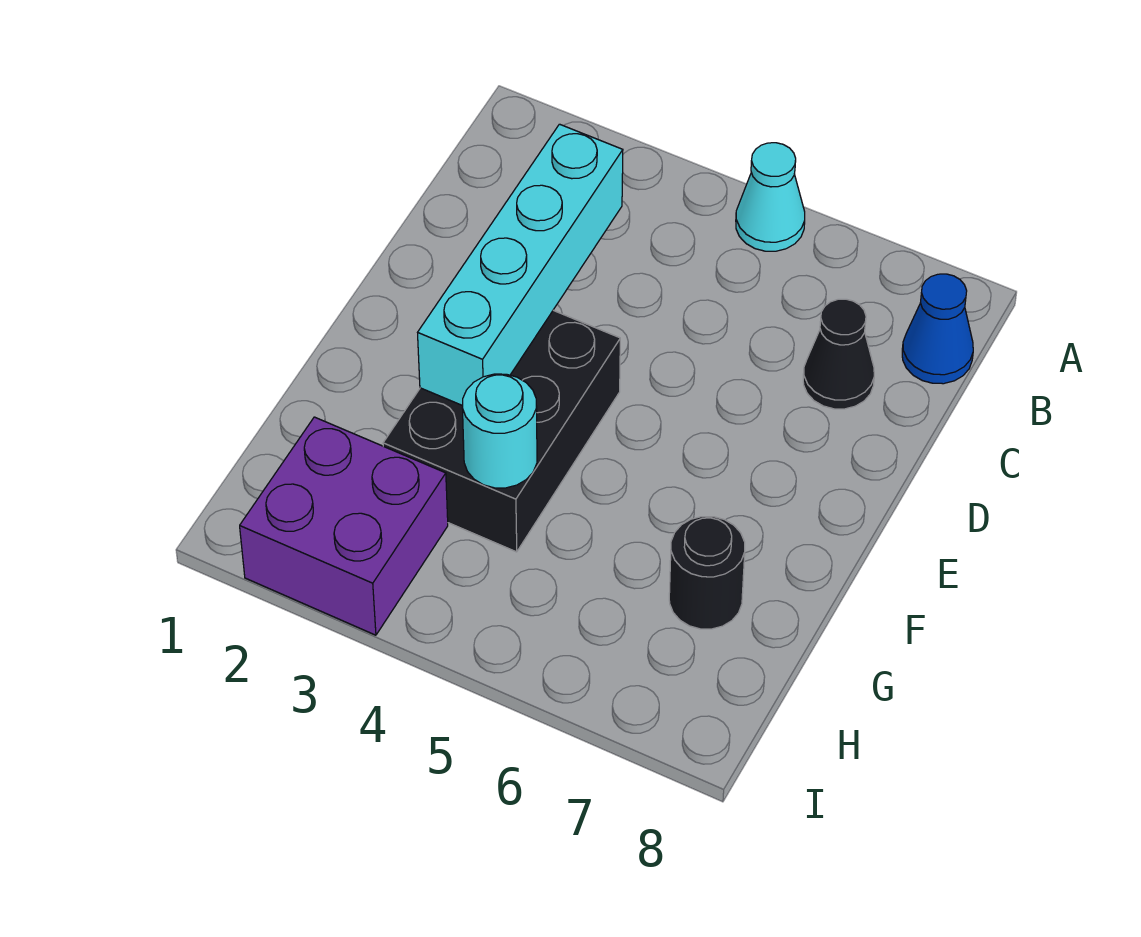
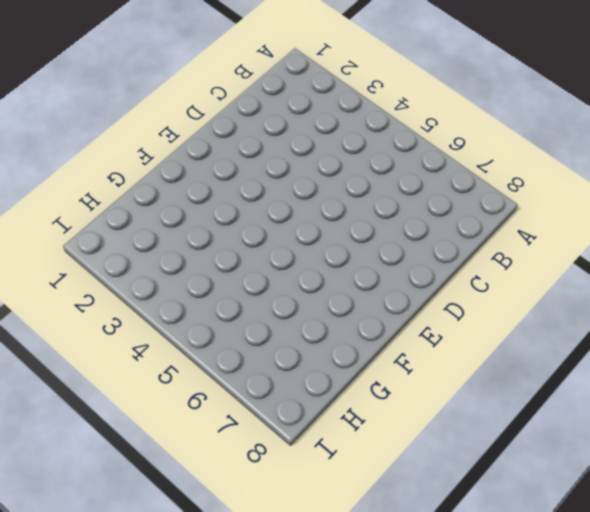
none -> cyan cone A5 level 1
none -> blue cone B8 level 1

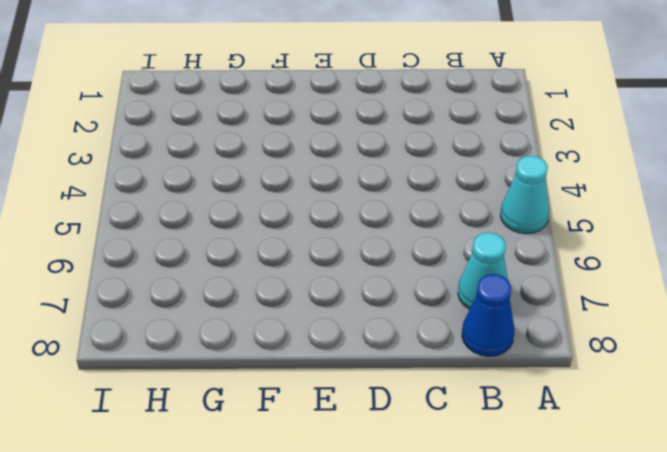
cyan cone B7 level 1 -> none
none -> black cone C7 level 1
none -> black brick E3:G4 level 1

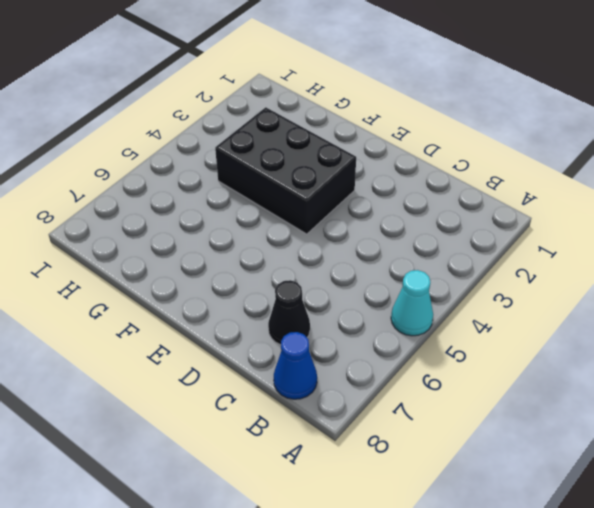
none -> black round brick G7 level 1
none -> purple brick H2:I3 level 1

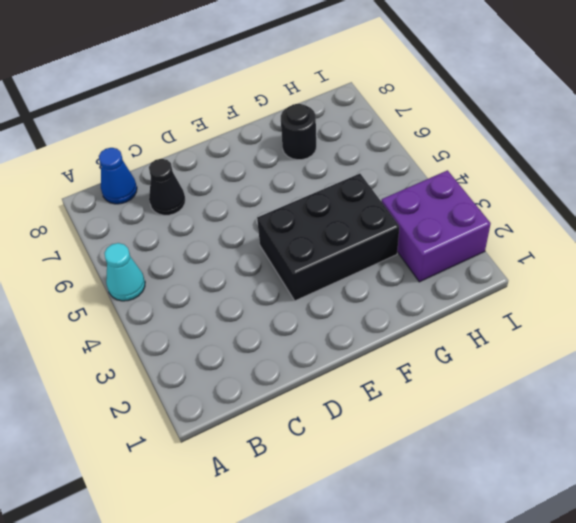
none -> cyan brick C3:F3 level 2
none -> cyan round brick G4 level 2

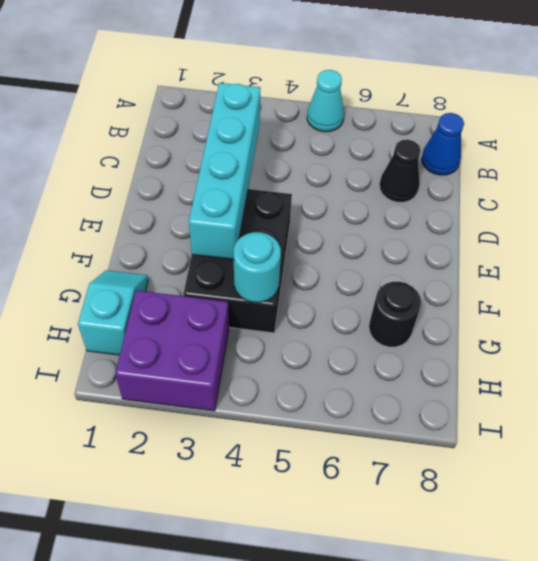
cyan slope G1:H1 level 1 top H -> none

